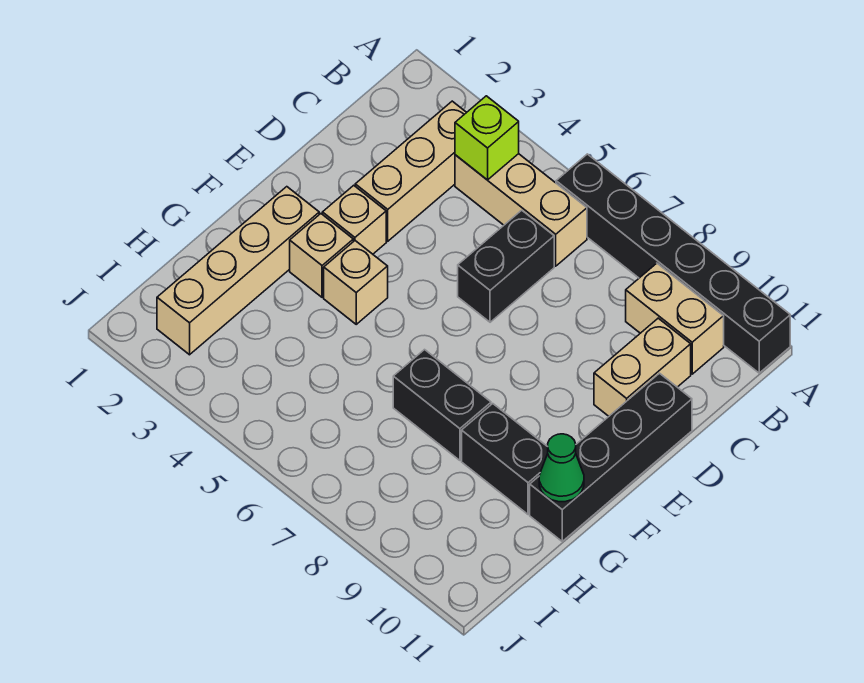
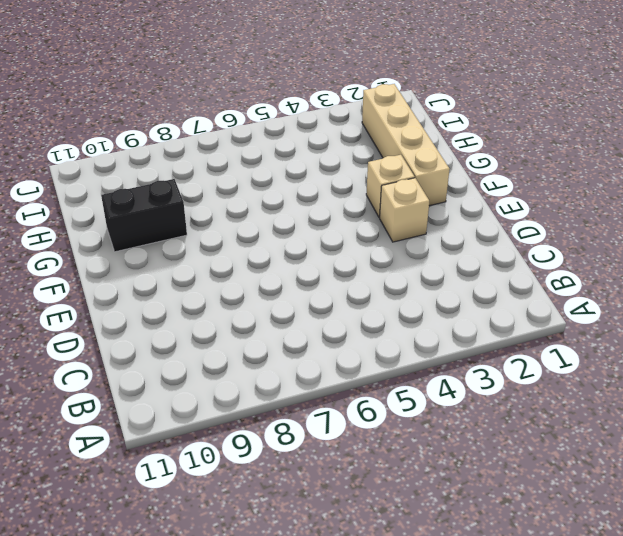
none -> black brick A6:A11 level 1
none -> tan brick B3:D3 level 1
none -> tan brick B4:B6 level 1

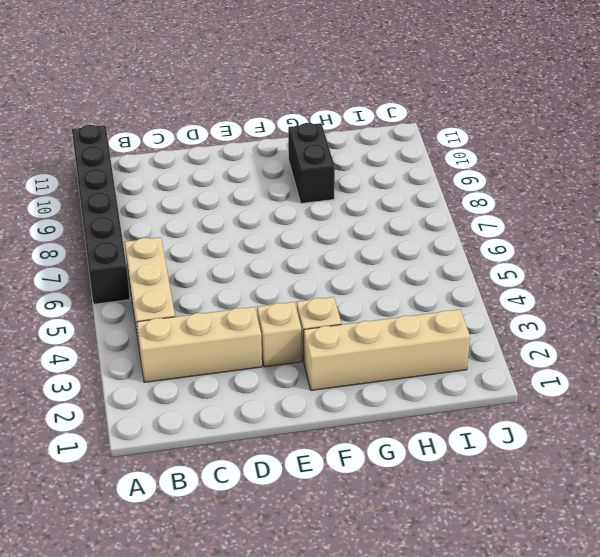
none -> tan brick B9:B10 level 1
none -> black brick C6:D6 level 1
none -> tan brick C10:D10 level 1

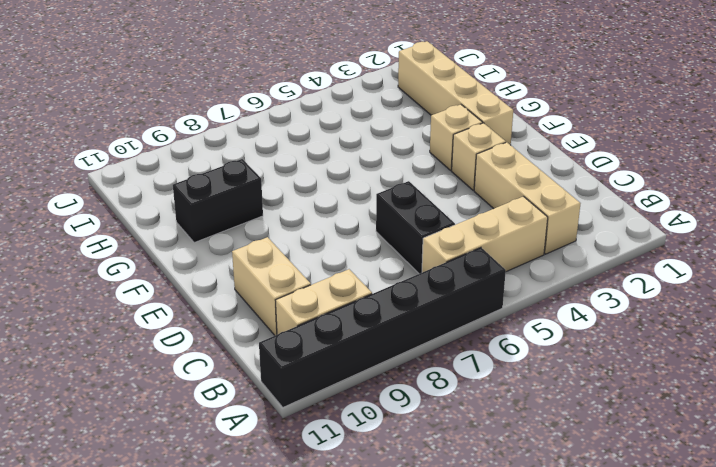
none -> black brick D11:G11 level 1
none -> tan brick F4 level 1
none -> black brick G7:G8 level 1

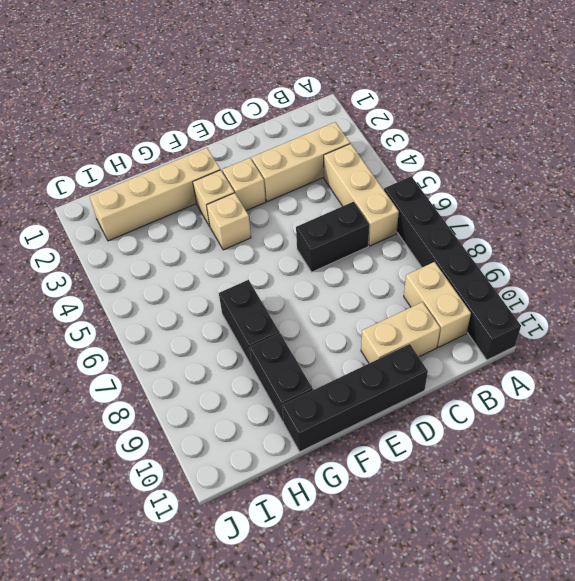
none -> lime brick B4 level 2
none -> green cone G11 level 2

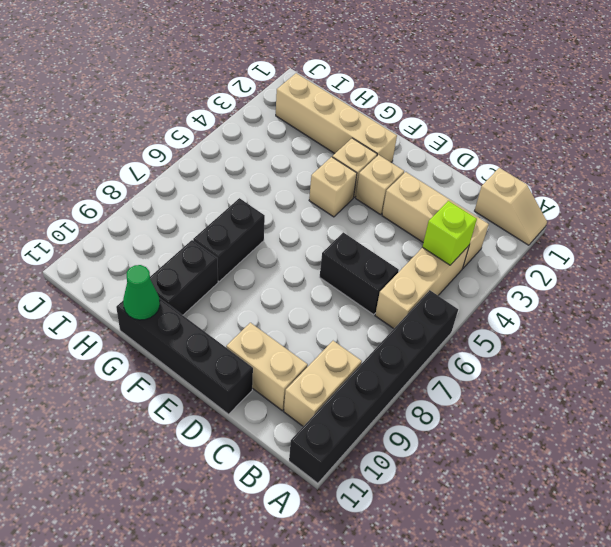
tan slope A1:B1 level 1 top B -> none

